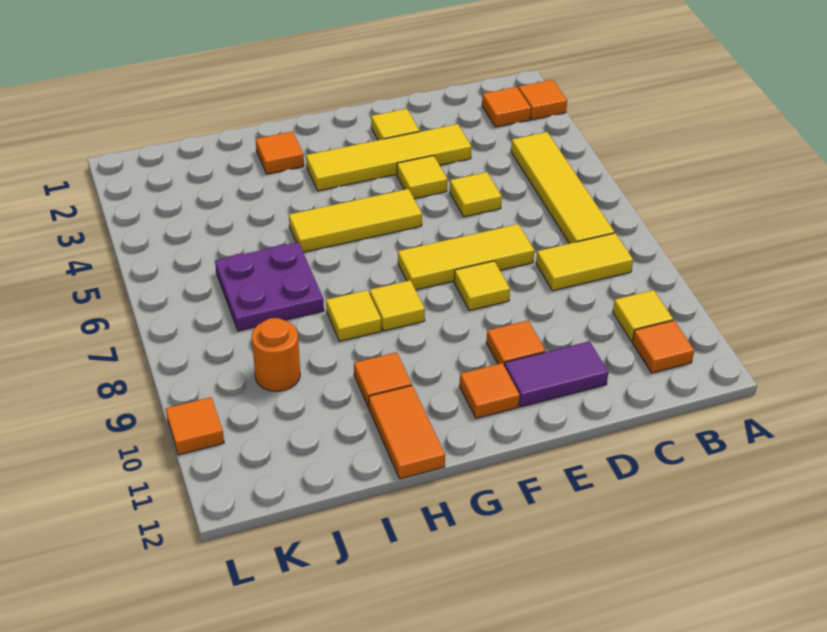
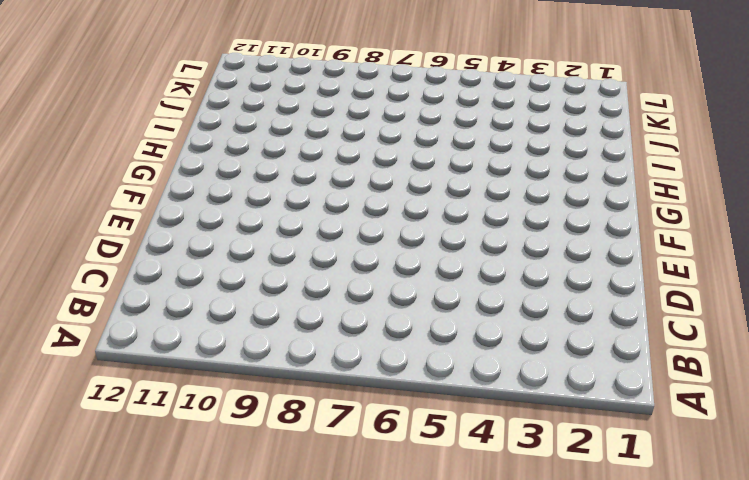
none -> orange tile A2 level 1
none -> orange tile B2 level 1
none -> yellow tile B4:B7 level 1

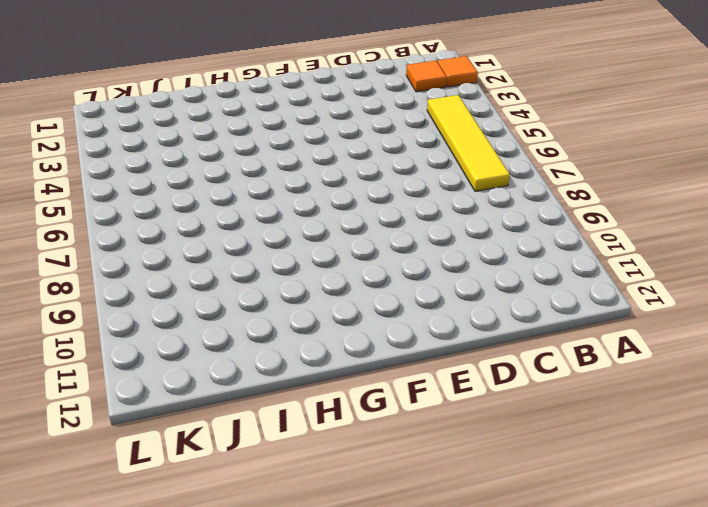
none -> yellow tile B8:C8 level 1
none -> yellow tile B10 level 1
none -> orange tile B11 level 1

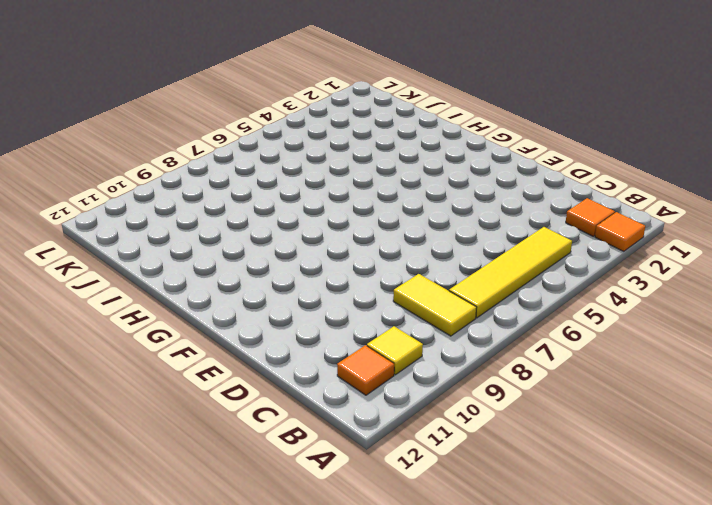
none -> yellow tile D3:G3 level 1
none -> yellow tile D5 level 1
none -> yellow tile D7:F7 level 1

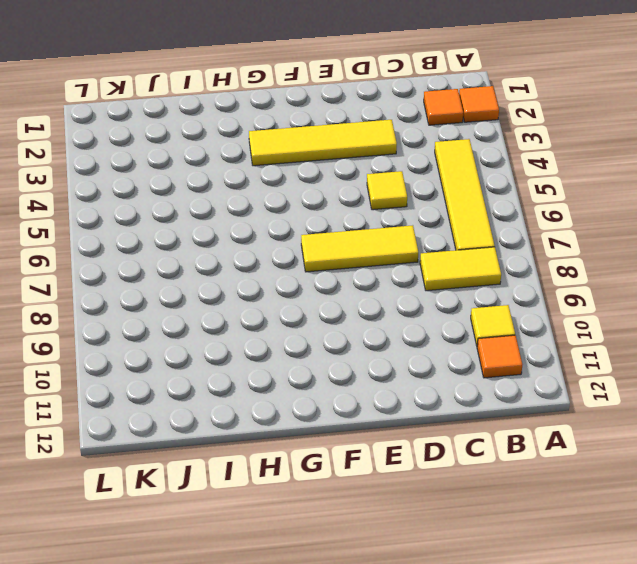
none -> purple tile D11:E11 level 1
none -> yellow tile E2 level 1
none -> yellow tile E4 level 1

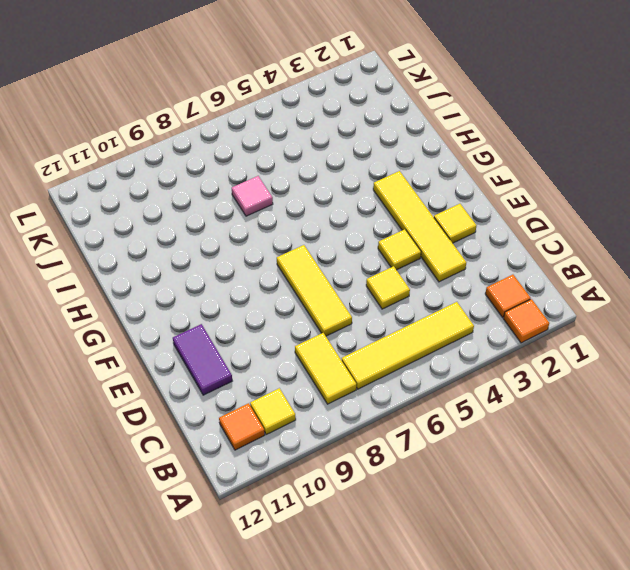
pink tile I7 level 1 -> purple plate I6:J7 level 1
none -> yellow tile E8 level 1
none -> orange tile E10 level 1
none -> yellow tile F5:H5 level 1

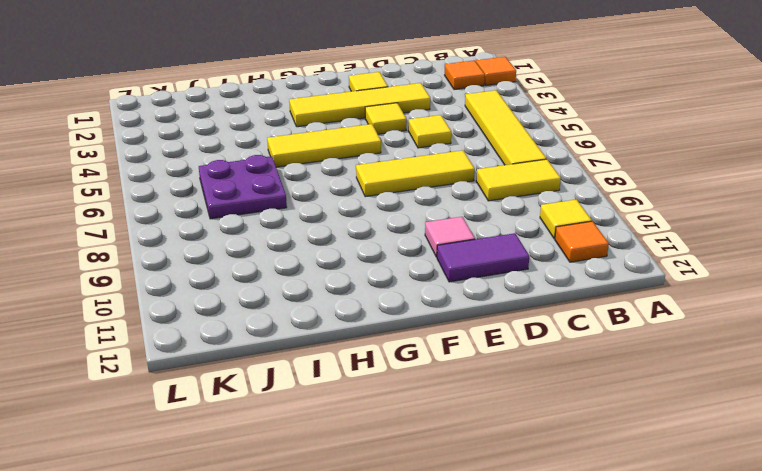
pink tile E10 level 1 -> orange tile E10 level 1
none -> yellow tile E8 level 1
none -> orange tile F11 level 1
none -> yellow tile G8 level 1

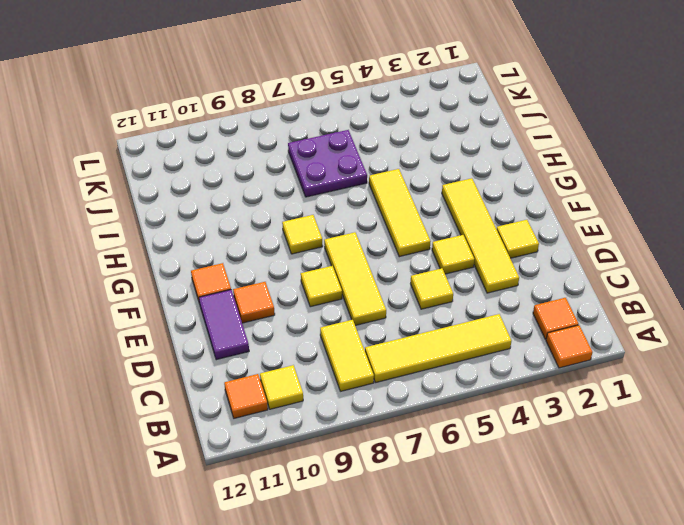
none -> orange tile H2 level 1
none -> yellow tile H8 level 1
none -> orange tile H10 level 1

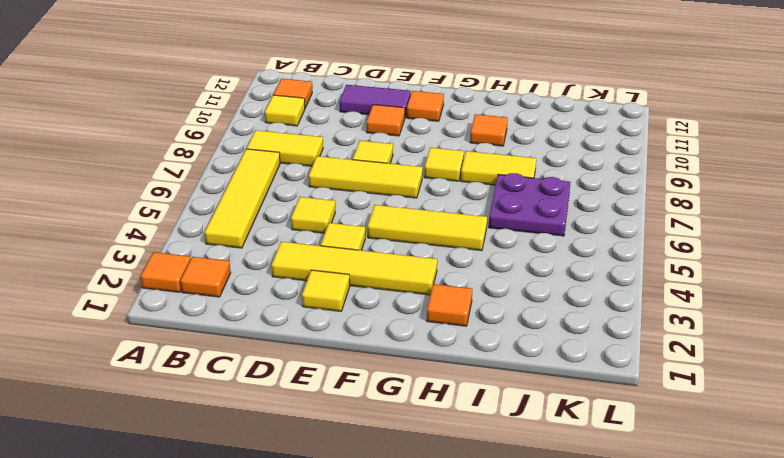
yellow tile H8:I8 level 1 -> yellow tile H8 level 1
none -> orange tile H11:H12 level 1
none -> orange round brick J9 level 1
none -> orange tile L10 level 1

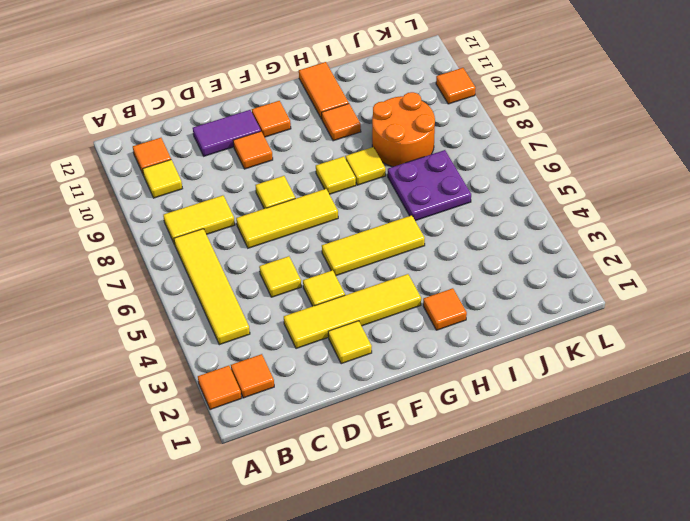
orange round brick I8:J9 level 1 -> orange round brick J9 level 1

